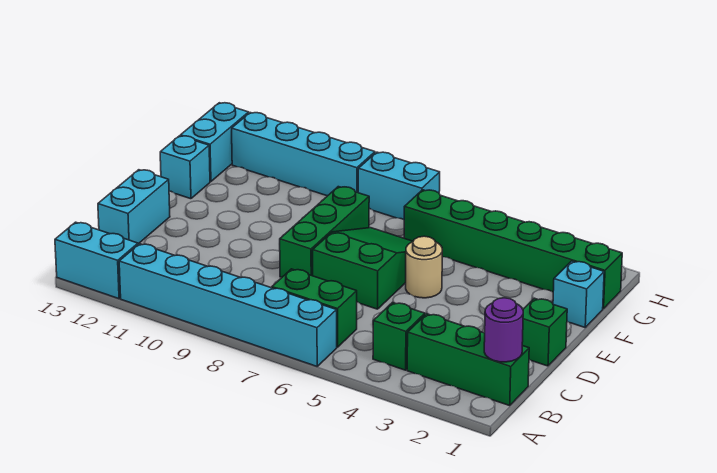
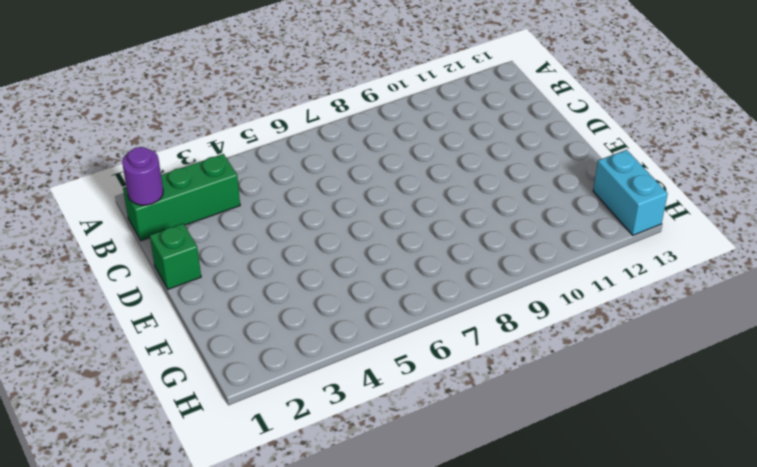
none -> cyan brick A6:A11 level 1
none -> cyan brick A12:A13 level 1
none -> green brick B4 level 1

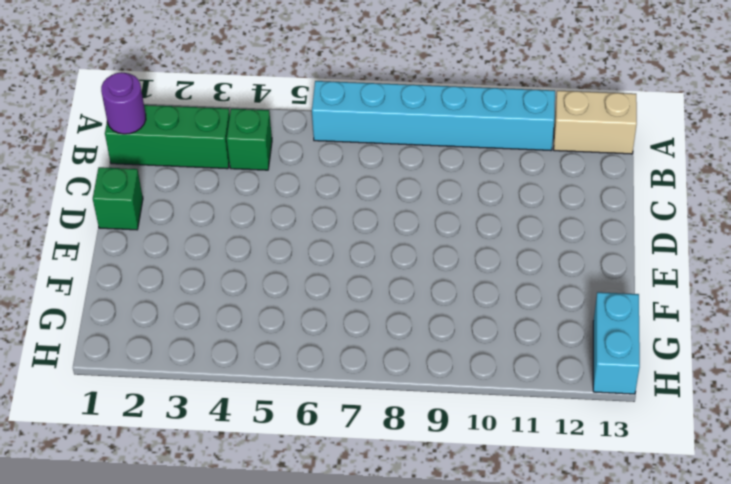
tan brick A12:A13 level 1 -> cyan brick A12:A13 level 1
none -> green brick B6:B7 level 1
none -> cyan brick C13:D13 level 1
none -> green slope D6:F7 level 1 top D

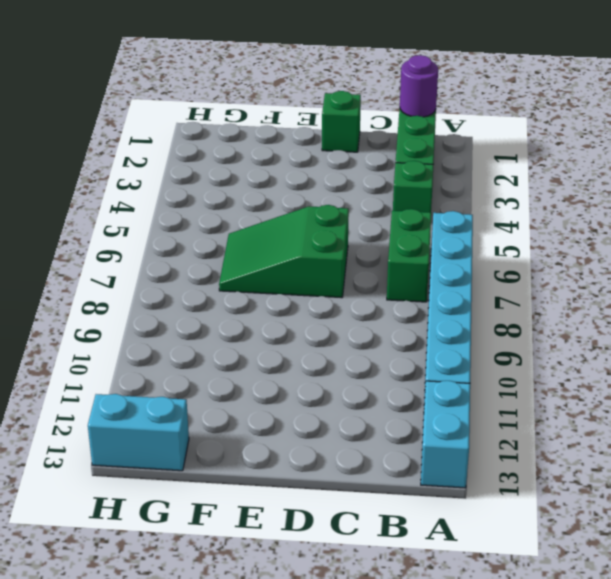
none -> cyan brick C13:D13 level 1
none -> green brick D8:F8 level 1
none -> tan round brick E5 level 1

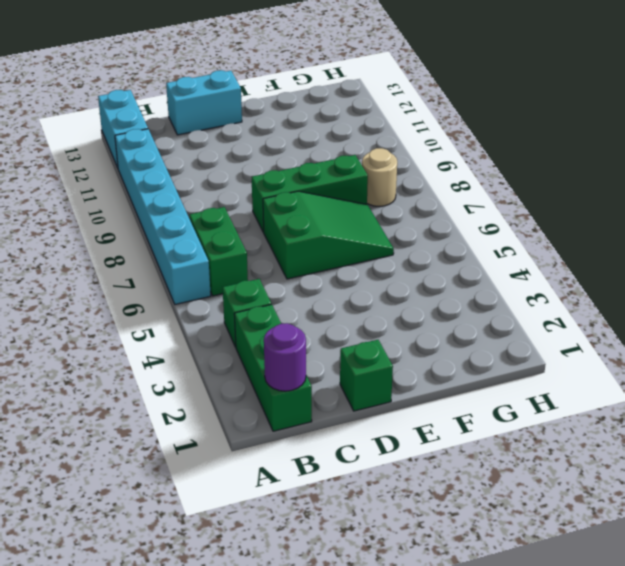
tan round brick G8 level 1 -> tan round brick E5 level 1
none -> cyan brick F1 level 1
none -> cyan brick F13 level 1
none -> green brick G1:G6 level 1

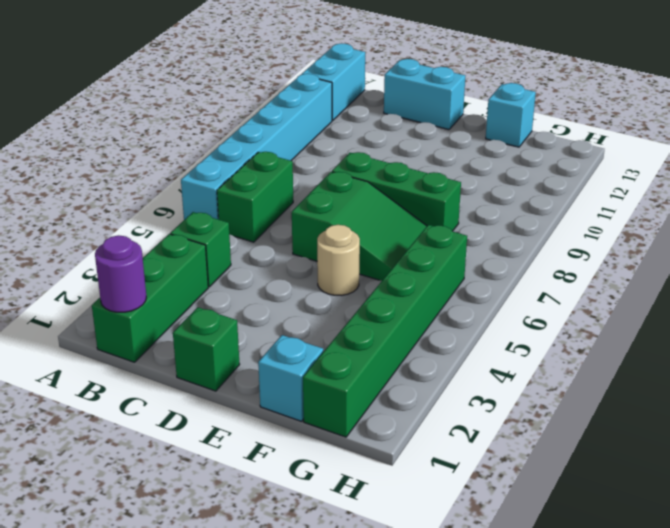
none -> cyan brick G13:H13 level 1
none -> cyan brick H7:H8 level 1
none -> cyan brick H9:H12 level 1

